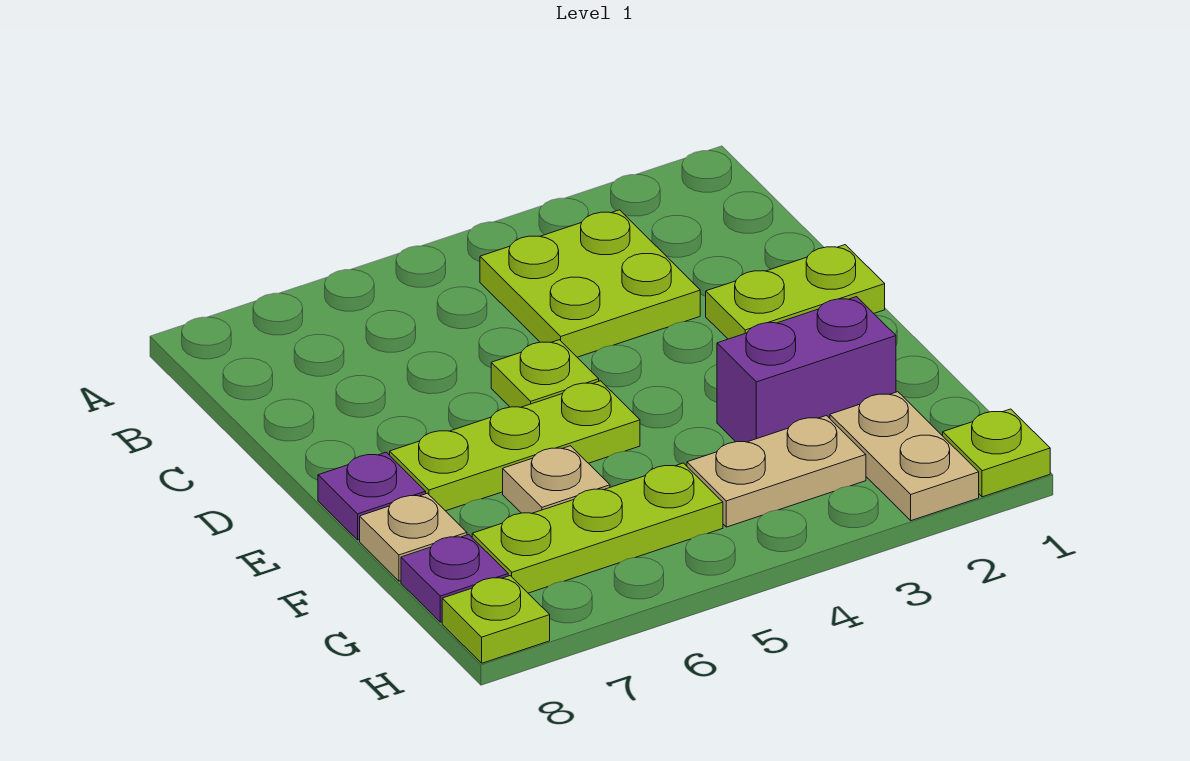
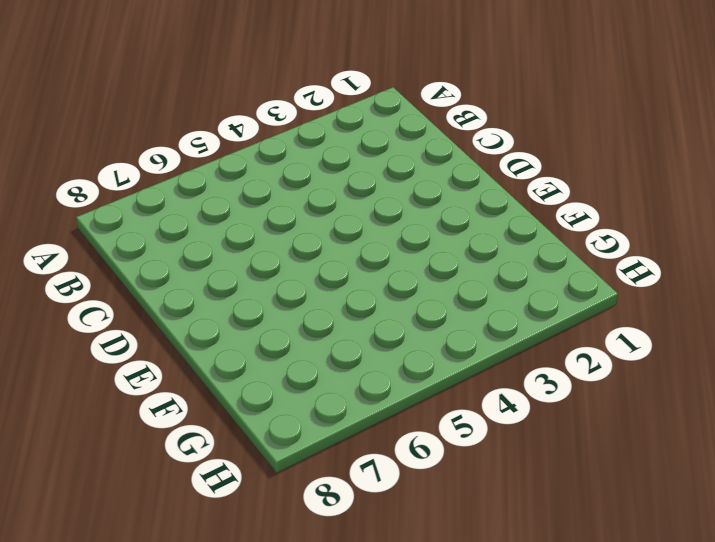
none -> lime plate B3:C4 level 1
none -> lime plate D1:D2 level 1
none -> lime plate D5 level 1

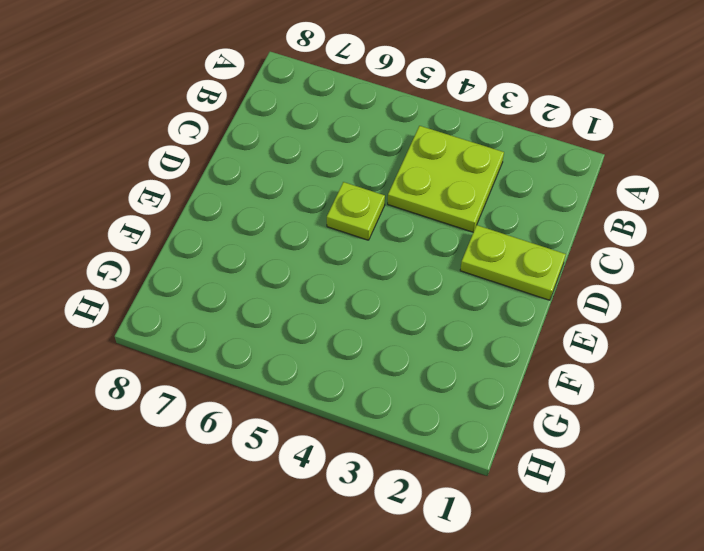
none -> lime plate E5:E7 level 1
none -> purple plate E8 level 1
none -> purple brick F2:F3 level 1

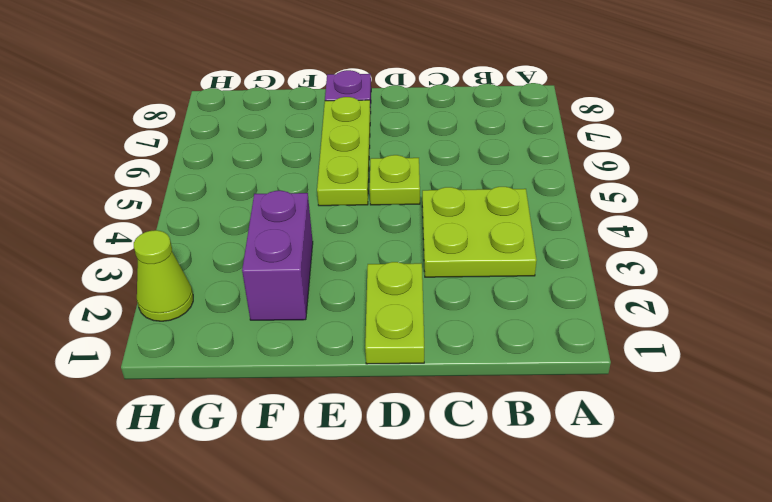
lime cone H2 level 1 -> tan plate G2:H2 level 1
none -> tan plate F6 level 1
none -> tan plate F8 level 1
none -> tan plate G3:G4 level 1

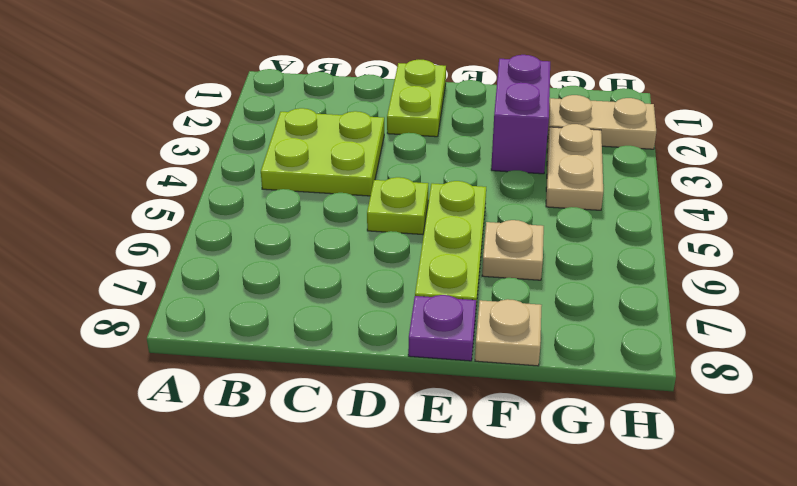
none -> lime plate G5:G7 level 1
none -> purple plate G8 level 1
none -> lime plate H1 level 1

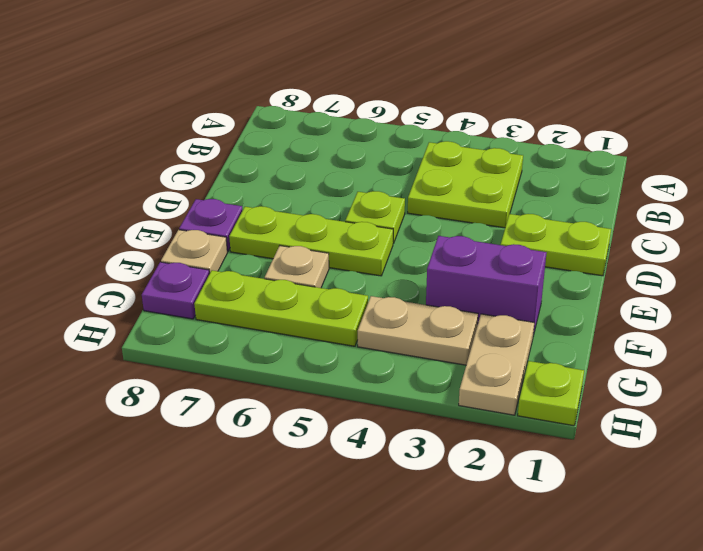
none -> lime plate H8 level 1

